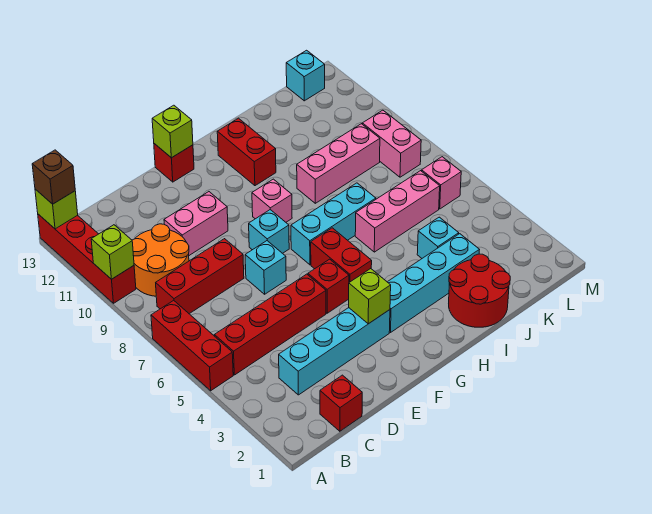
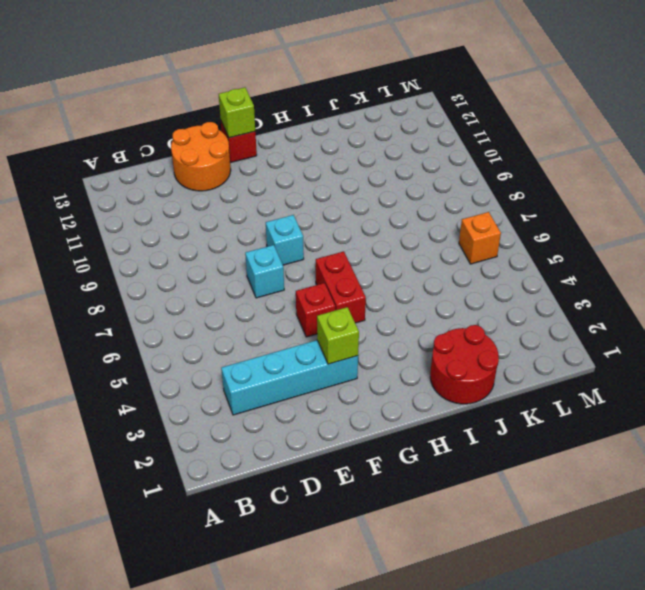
orange round brick D12:E13 level 1 -> orange round brick B9:C10 level 1
orange brick L6 level 1 -> pink brick L6 level 1
none -> red brick A5:A7 level 1
none -> red brick A10:A13 level 1
none -> red brick B5:E5 level 1

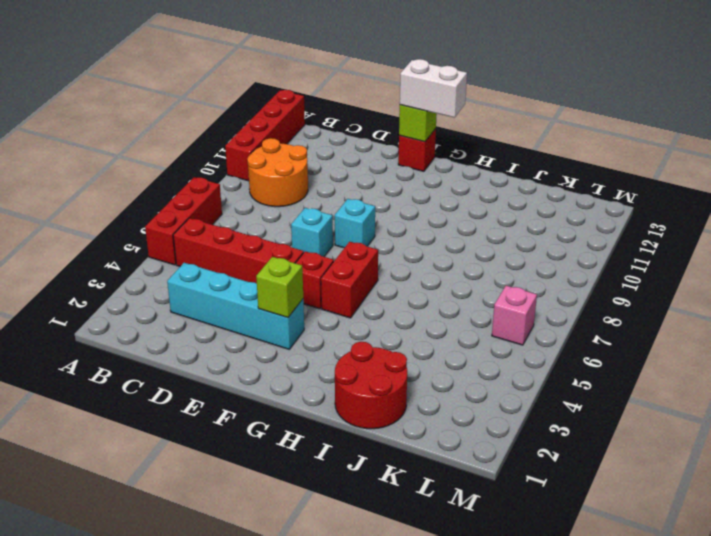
white brick F13:G13 level 3 -> none
none -> red brick B8:D8 level 1
none -> red brick C1 level 1
none -> pink brick D10:E10 level 1

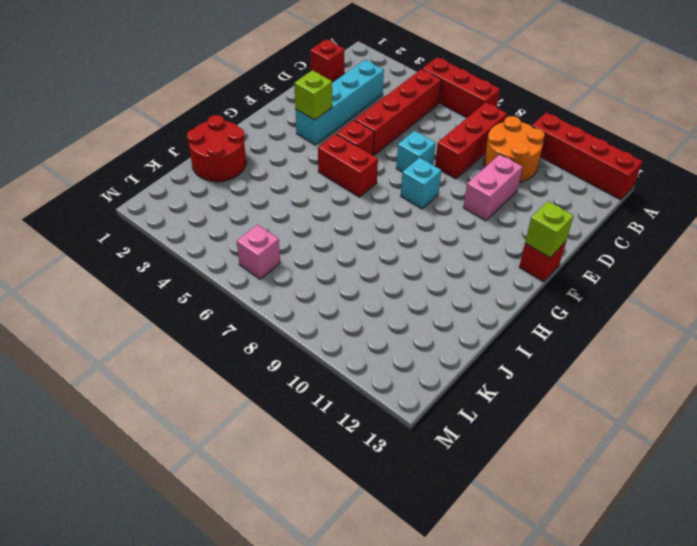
none -> cyan brick G3:J3 level 1
none -> cyan brick G7:I7 level 1
none -> pink brick G9 level 1

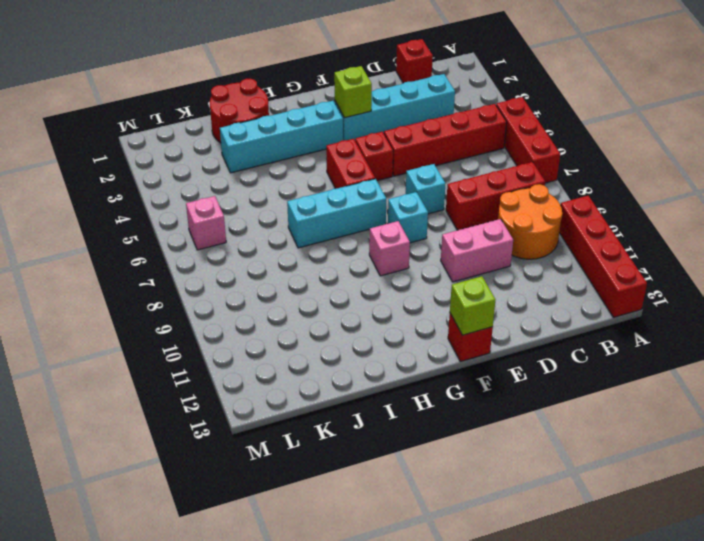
none -> red brick H11:H12 level 1
none -> pink brick I6:K6 level 1
none -> pink brick I9:K9 level 1

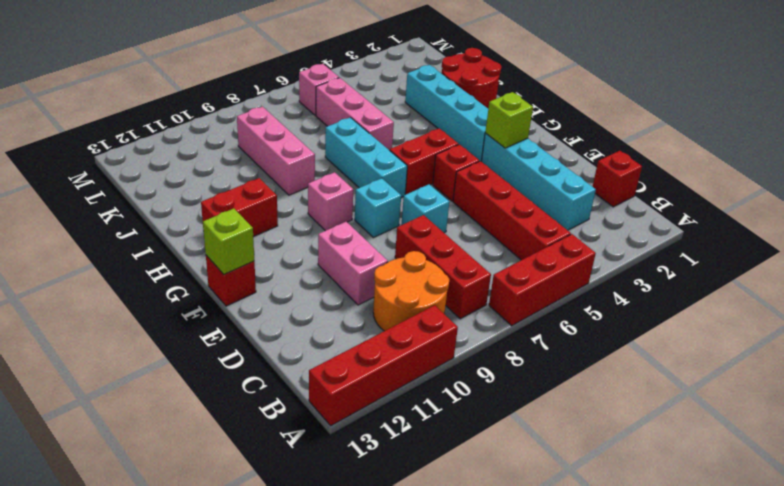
none -> cyan brick J4 level 1
none -> pink brick L8:L9 level 1
none -> cyan brick L13 level 1

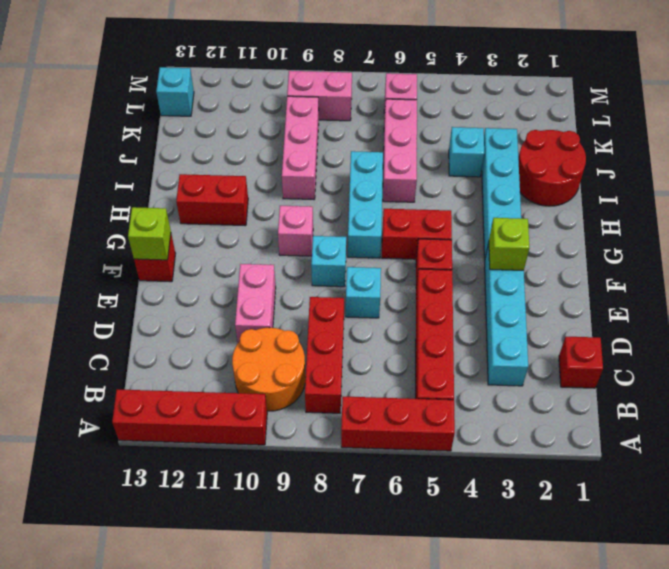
none -> lime brick A10 level 2
none -> lime brick A13 level 2
none -> brown brick A13 level 3

